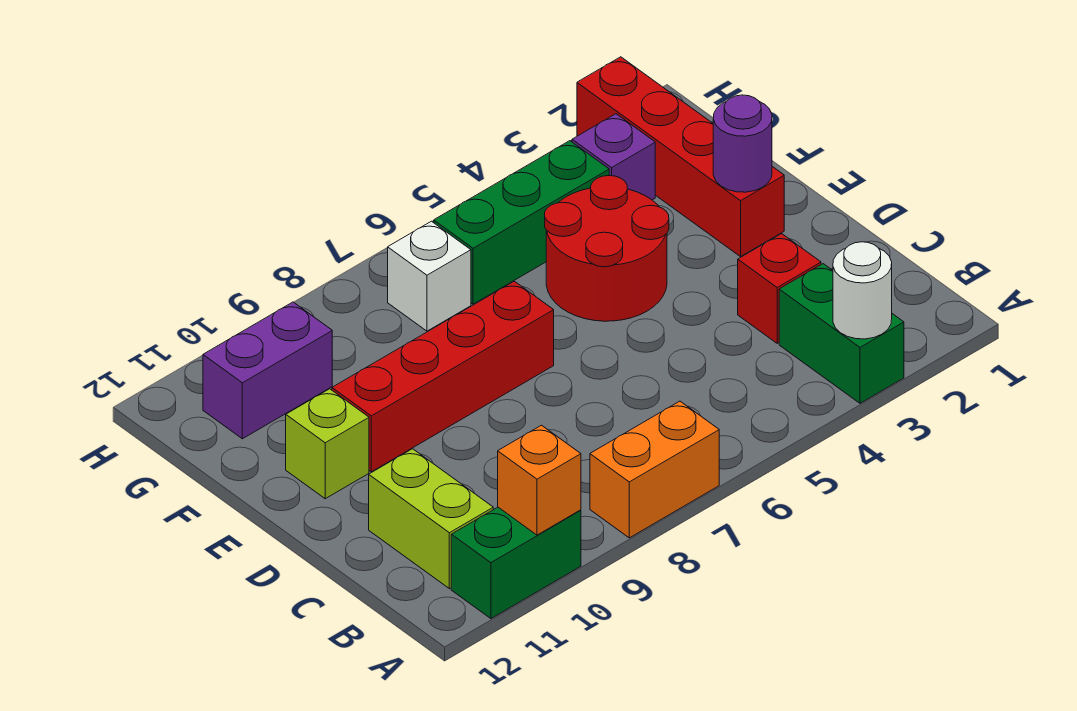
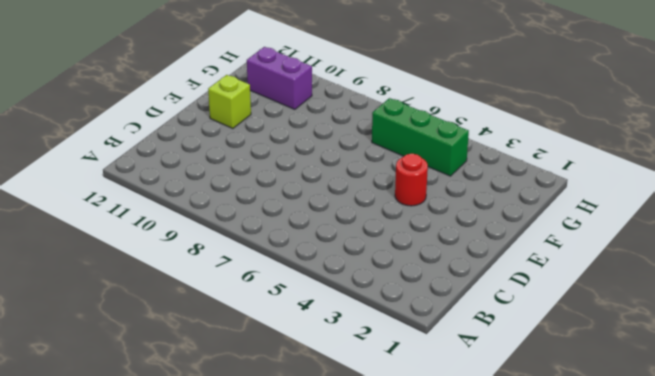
red round brick E4 level 1 -> red round brick E4:F5 level 1
none -> green brick A3:B3 level 1
none -> orange brick A7:A8 level 1
none -> green brick A10:A11 level 1

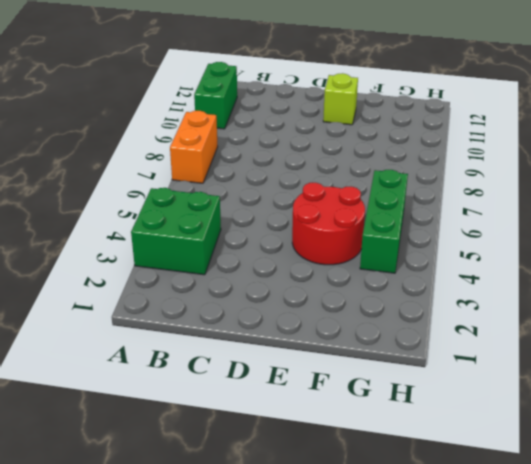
green brick A3:B4 level 1 -> green brick A3:B3 level 1
none -> lime brick B11:C11 level 1
none -> red brick C3 level 1
none -> red brick E2:H2 level 1

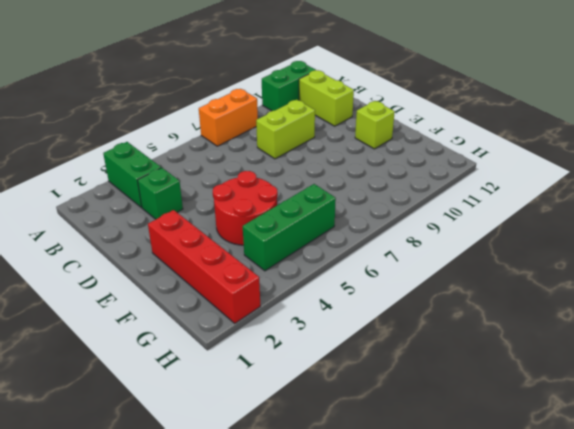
green brick C3 level 1 -> red brick C3 level 1
lime brick C8:C9 level 1 -> none
none -> red brick E7:E10 level 1
none -> purple brick G3 level 1
none -> white brick G7 level 1

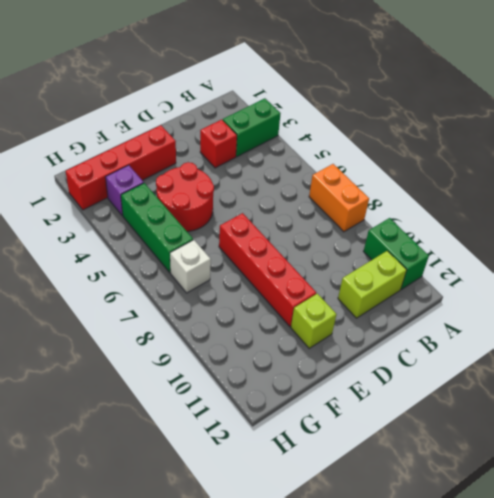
none -> purple brick G10:G11 level 1
none -> white round brick A3 level 2
none -> orange brick A10 level 2

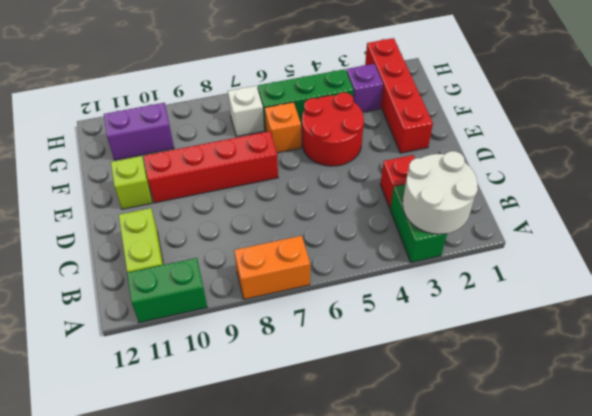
white round brick A2:B3 level 2 -> white round brick A3 level 2
orange brick F6 level 1 -> orange brick A10 level 2
none -> purple round brick E2 level 2

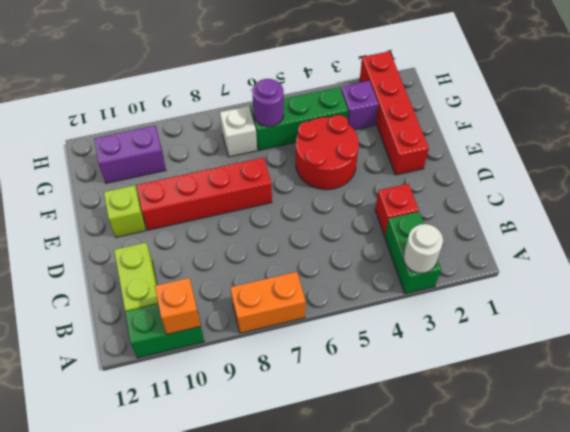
purple round brick G6 level 2 -> purple round brick E2 level 2

